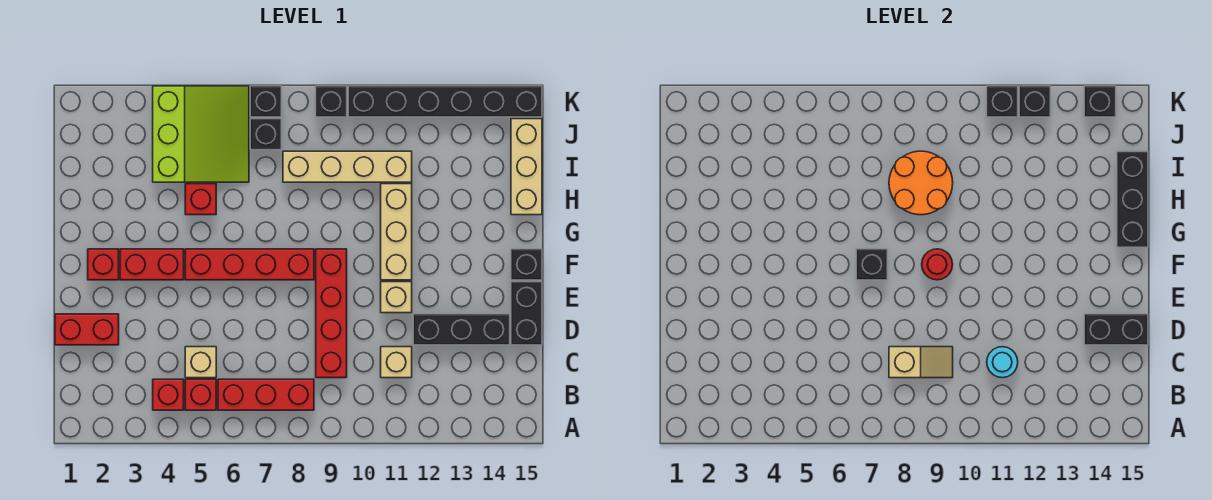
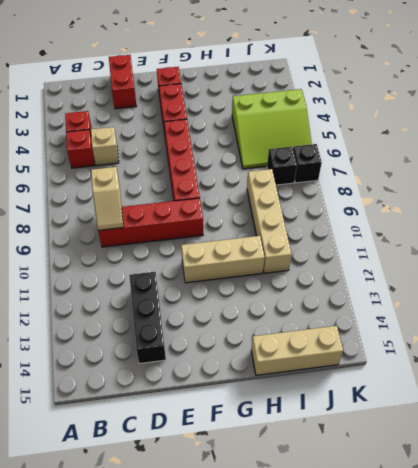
none -> red brick B6:B8 level 1
none -> tan brick C11 level 1
none -> black brick D15:E15 level 1
none -> tan brick E11 level 1

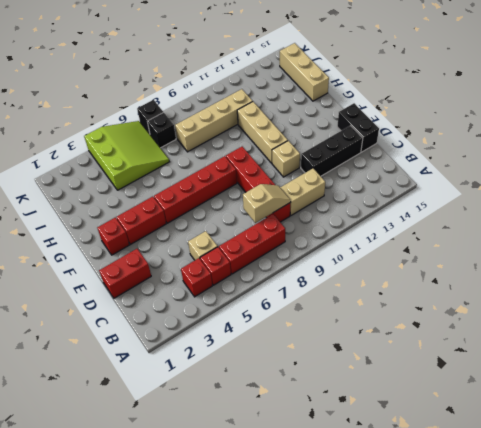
tan brick C10:C11 level 1 -> tan brick C11 level 1
none -> black brick F15 level 1
none -> red brick H5 level 1
none -> black brick K9 level 1
none -> black brick K10:K15 level 1

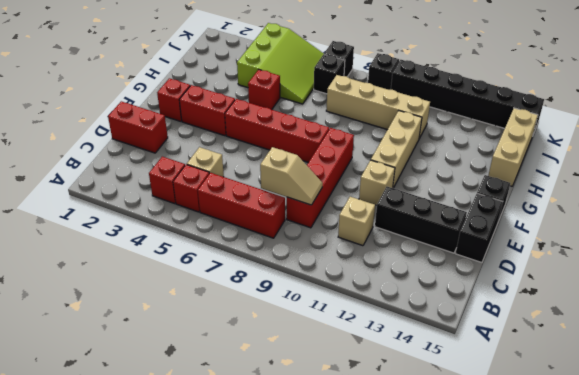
none -> cyan round brick C11 level 2
none -> black brick D14:D15 level 2
none -> black brick F7 level 2
none -> red round brick F9 level 2

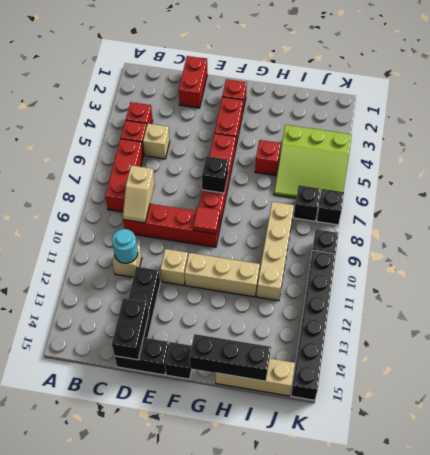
red tile F9 level 2 -> red round brick F9 level 2
none -> orange round brick H8:I9 level 2
none -> black brick K11 level 2
none -> black brick K12 level 2
none -> black brick K14 level 2

